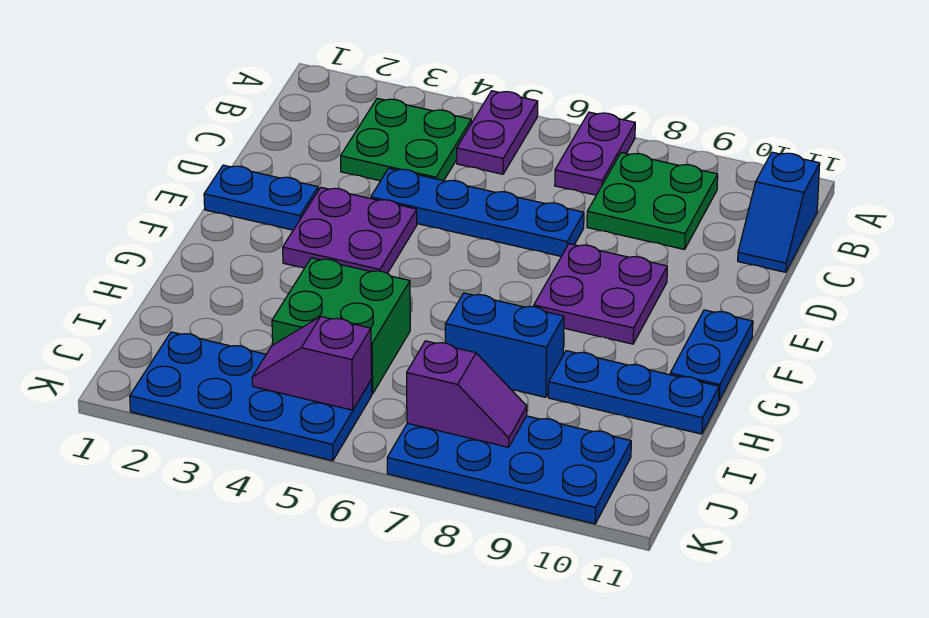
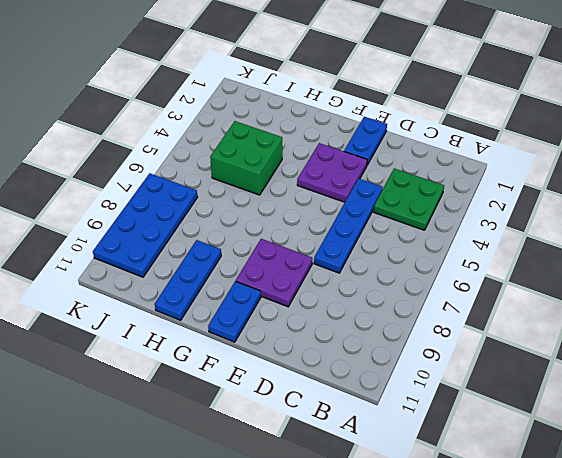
blue plate F10:F11 level 1 -> blue plate F11:G11 level 1
none -> purple plate A5:B5 level 1
none -> purple plate A7:B7 level 1
none -> green plate B8:C9 level 1

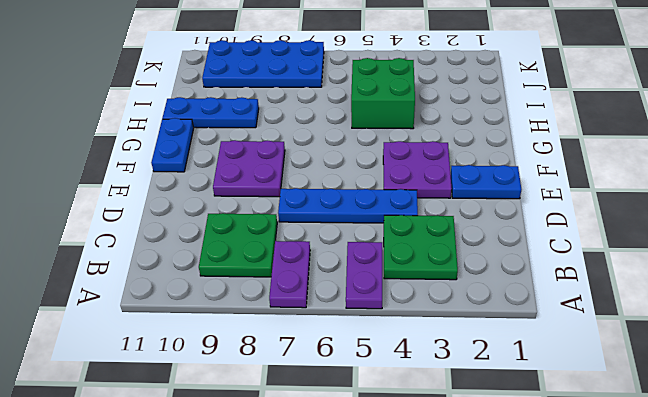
none -> blue slope B11:C11 level 1 top B
none -> blue brick H7:H8 level 1
none -> blue plate J2:K5 level 1

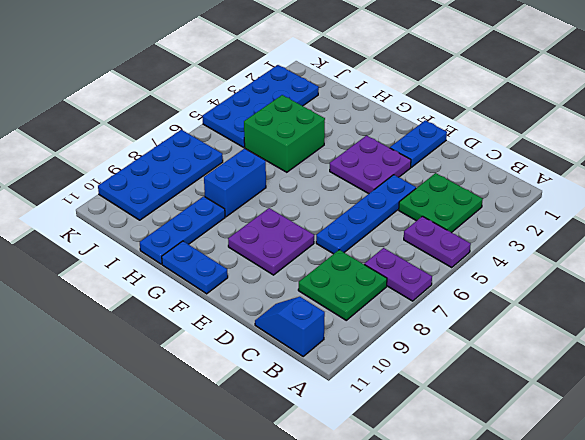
none -> purple slope J4:J5 level 2 top 5
none -> purple slope J7:J8 level 2 top 7

